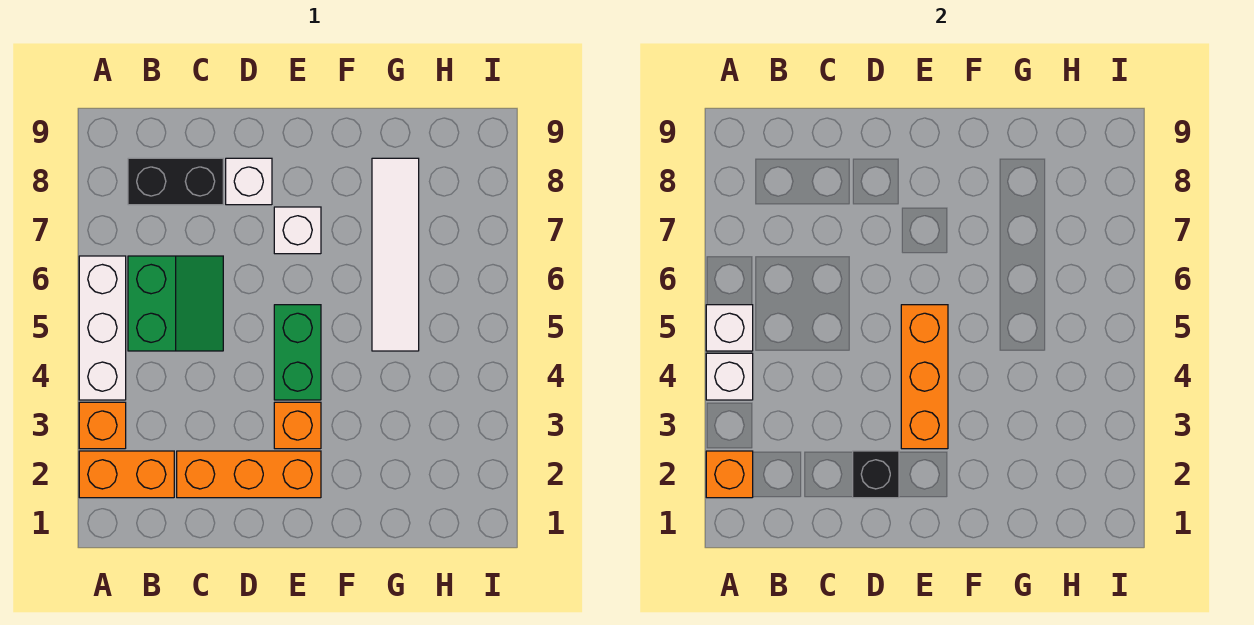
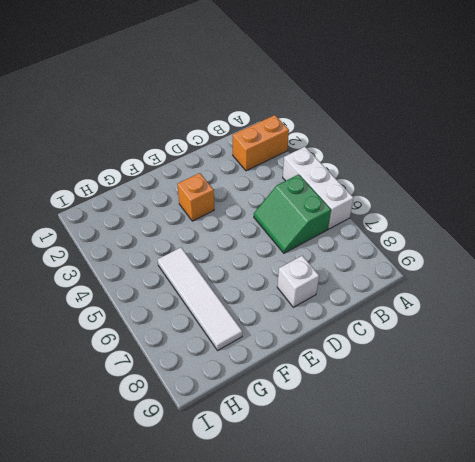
none -> orange brick A3 level 1
none -> black brick B8:C8 level 1
none -> orange brick C2:E2 level 1

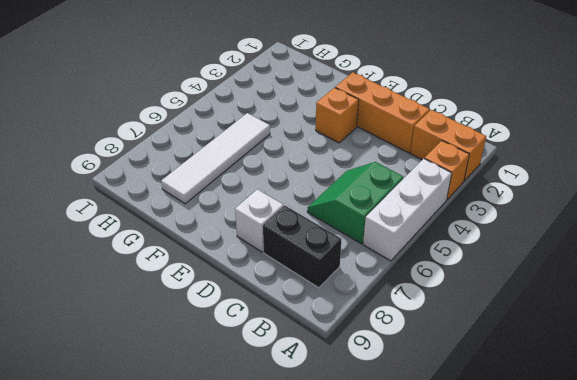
none -> green brick E4:E5 level 1
none -> white brick E7 level 1
none -> orange brick A2 level 2

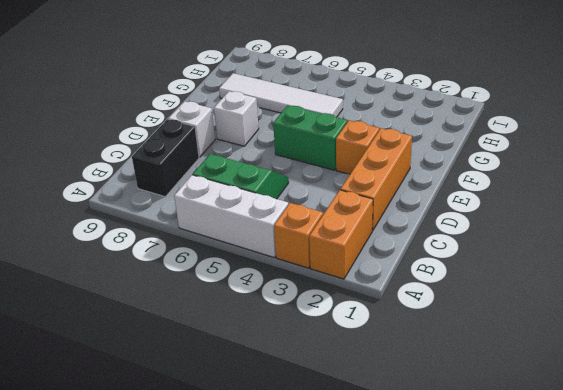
none -> orange brick A2 level 2
none -> white brick A4 level 2
none -> white brick A5 level 2

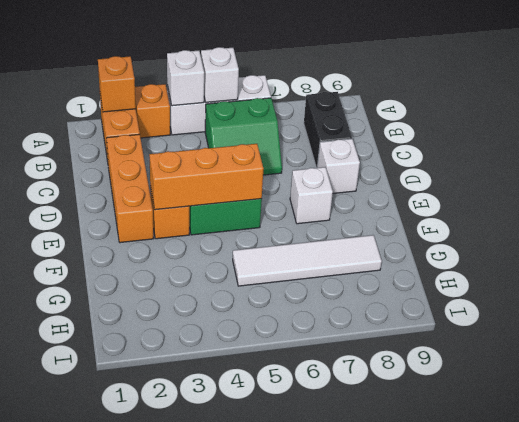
none -> black brick D2 level 2

